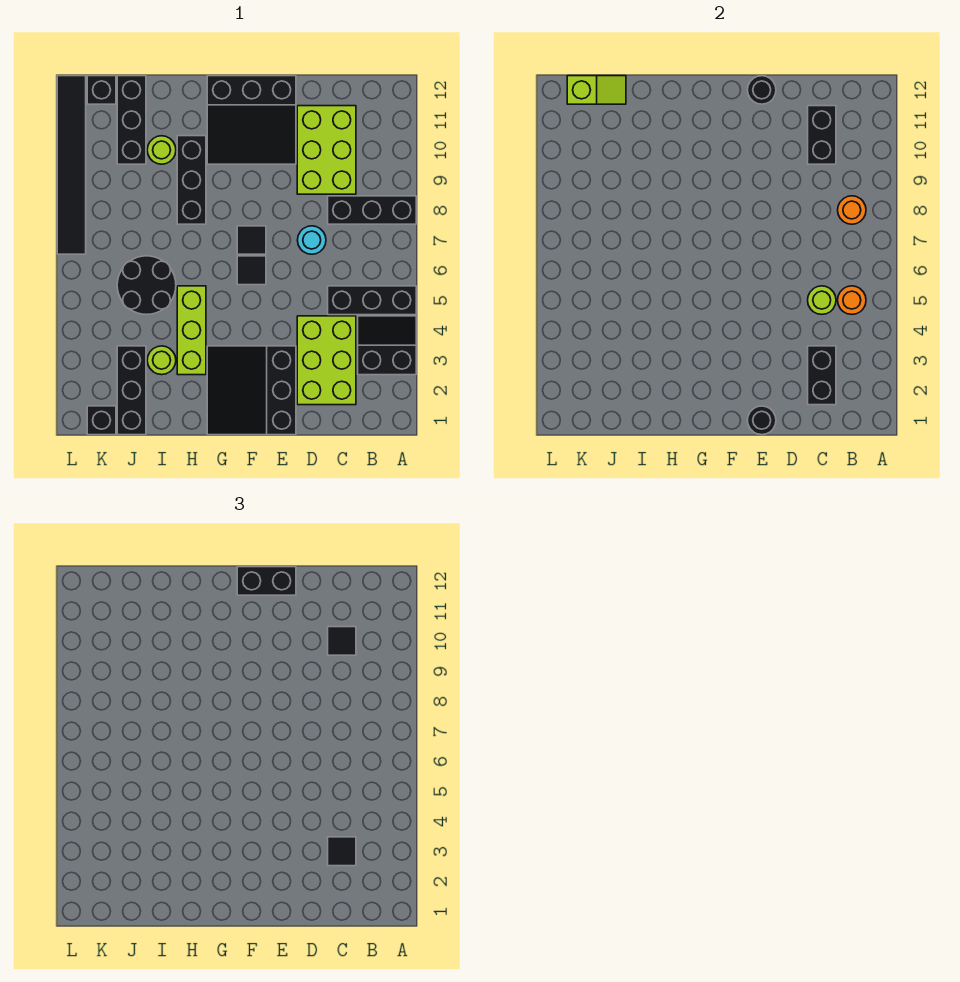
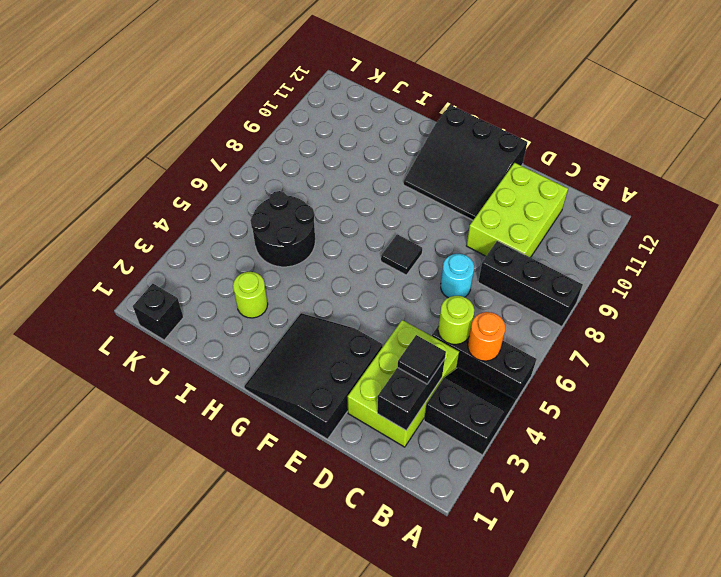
none -> black tile F6 level 1
none -> lime brick H3:H5 level 1
none -> black brick H8:H10 level 1
none -> lime round brick I10 level 1

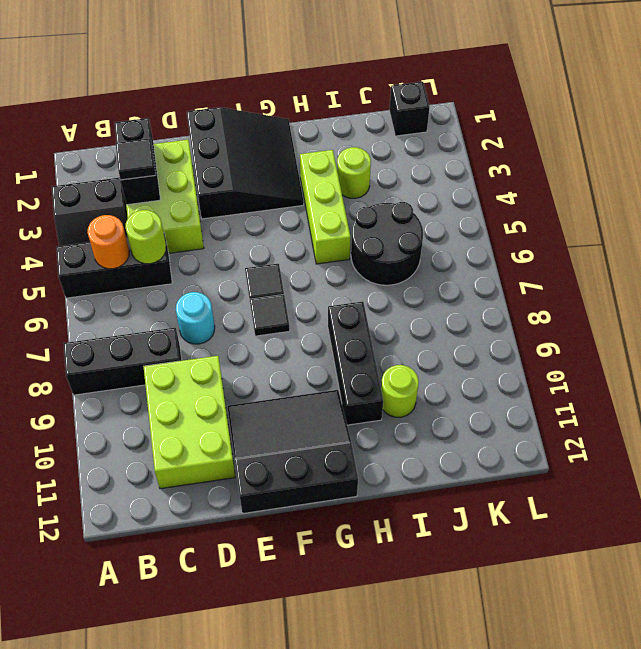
none -> black brick J1:J3 level 1
none -> black brick J10:J12 level 1
none -> black brick K12 level 1
none -> black tile L7:L12 level 1

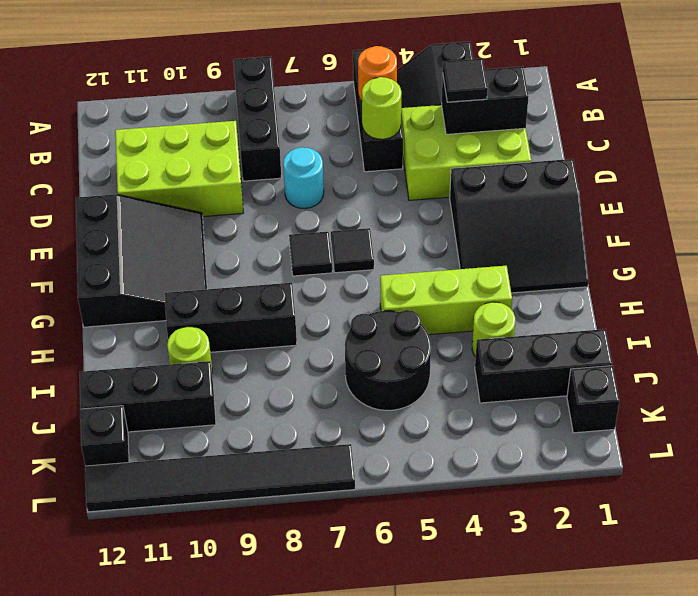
none -> orange round brick B8 level 2
none -> black brick C10:C11 level 2
none -> black round brick E1 level 2
none -> black round brick E12 level 2

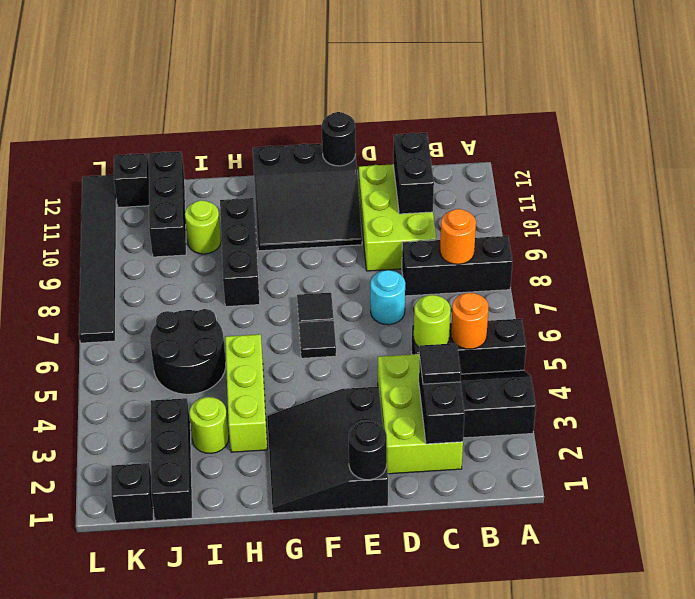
none -> lime slope J12:K12 level 2 top K
none -> black tile C10 level 3
none -> black brick E12:F12 level 3

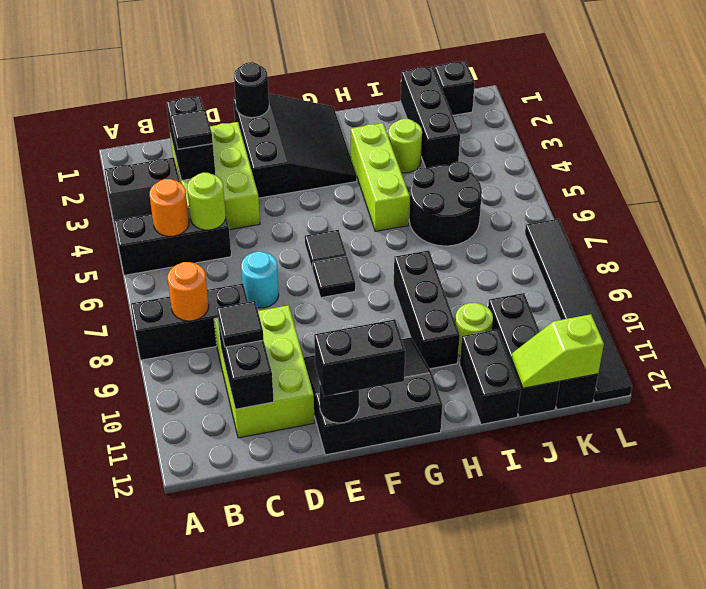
black brick I11:I12 level 1 -> none

